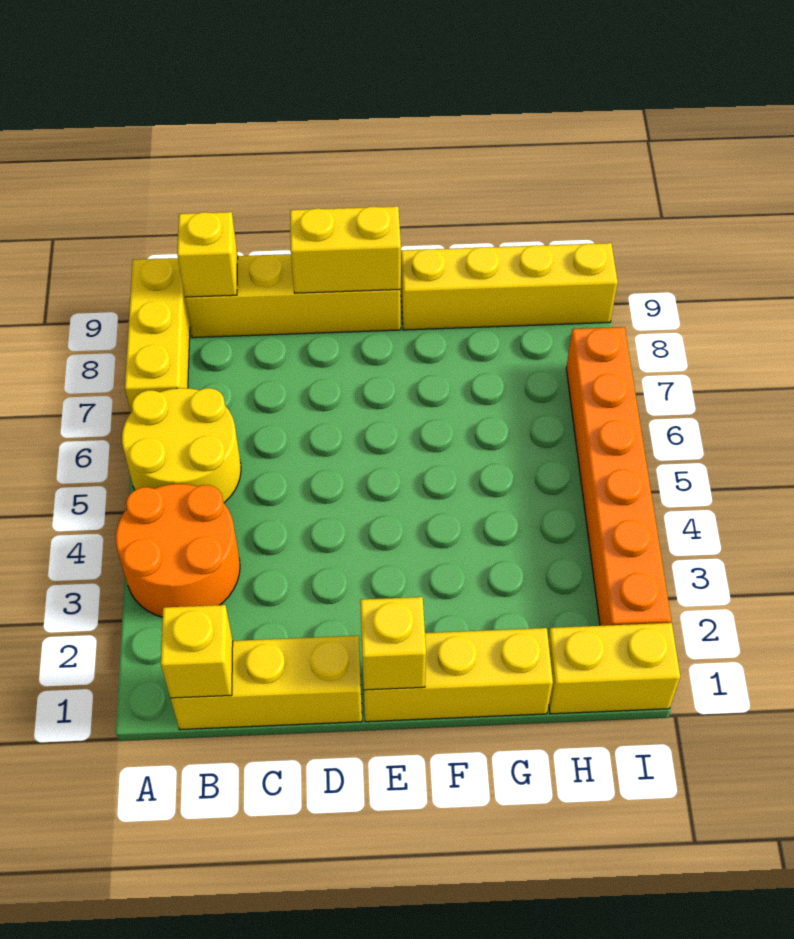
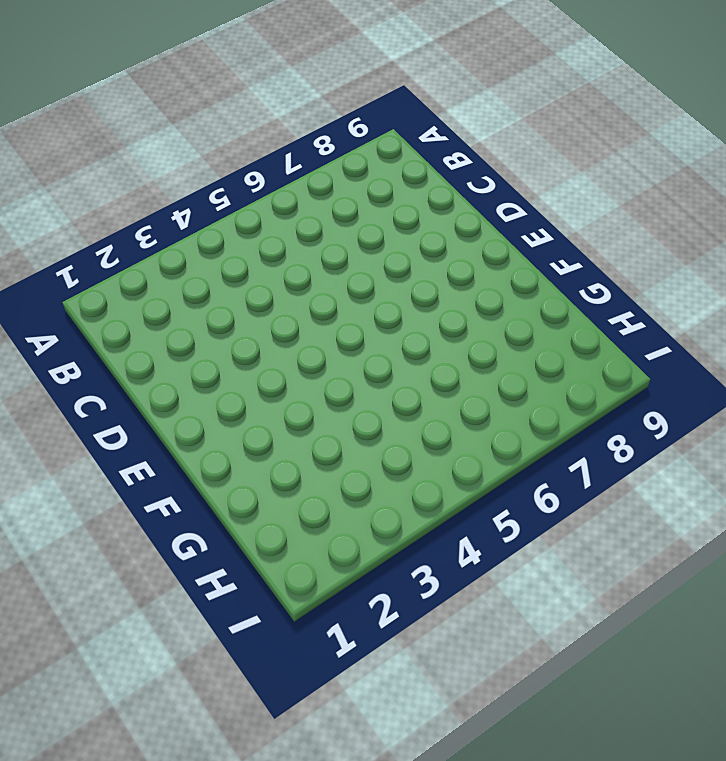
none -> orange round brick A3:B4 level 1
none -> yellow round brick A5:B6 level 1
none -> yellow brick A7:A9 level 1

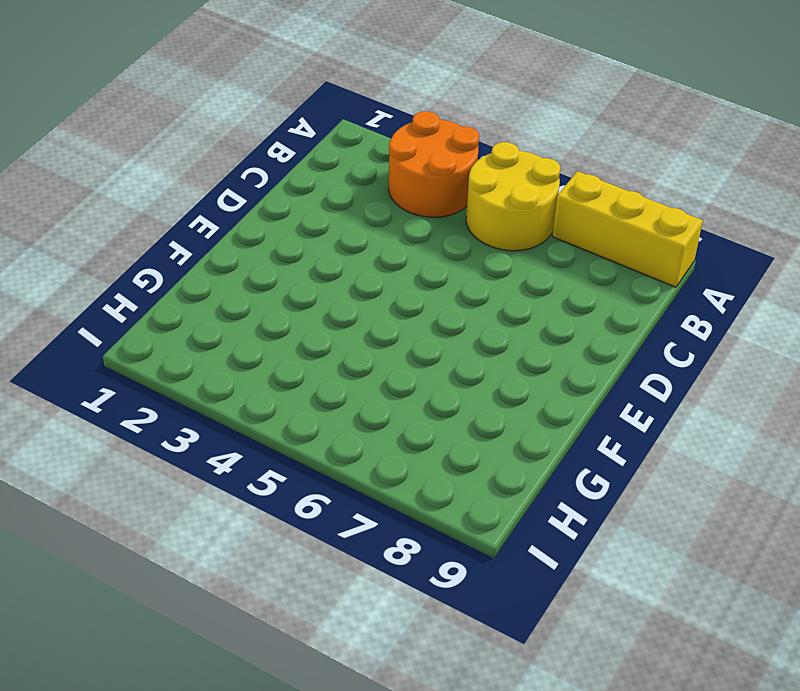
none -> yellow brick B1:D1 level 1
none -> yellow brick B9:E9 level 1
none -> yellow brick E1:G1 level 1

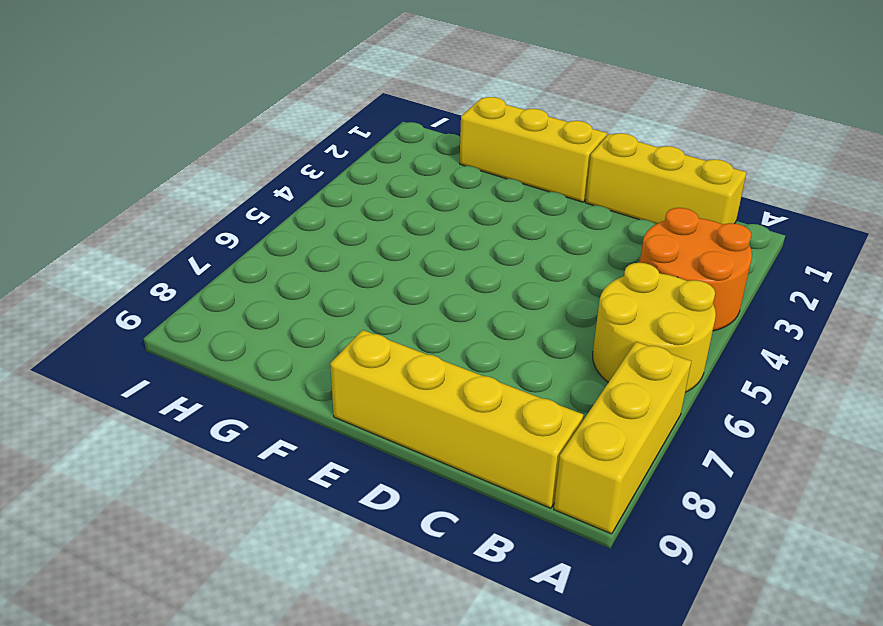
none -> yellow brick F9:I9 level 1
none -> yellow brick H1:I1 level 1
none -> orange brick I2:I7 level 1

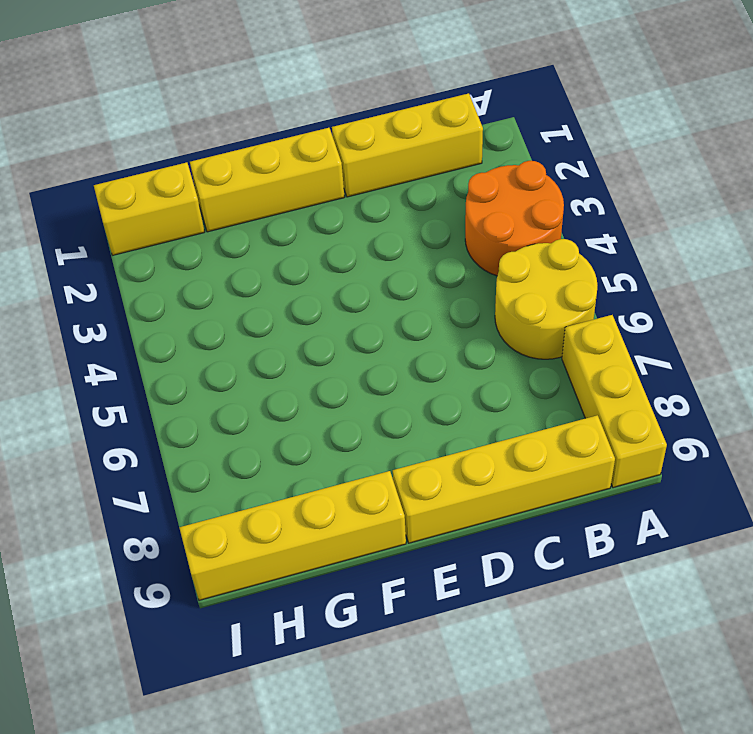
none -> orange brick I2:I7 level 1
none -> yellow brick B1 level 2
none -> yellow brick B9 level 2

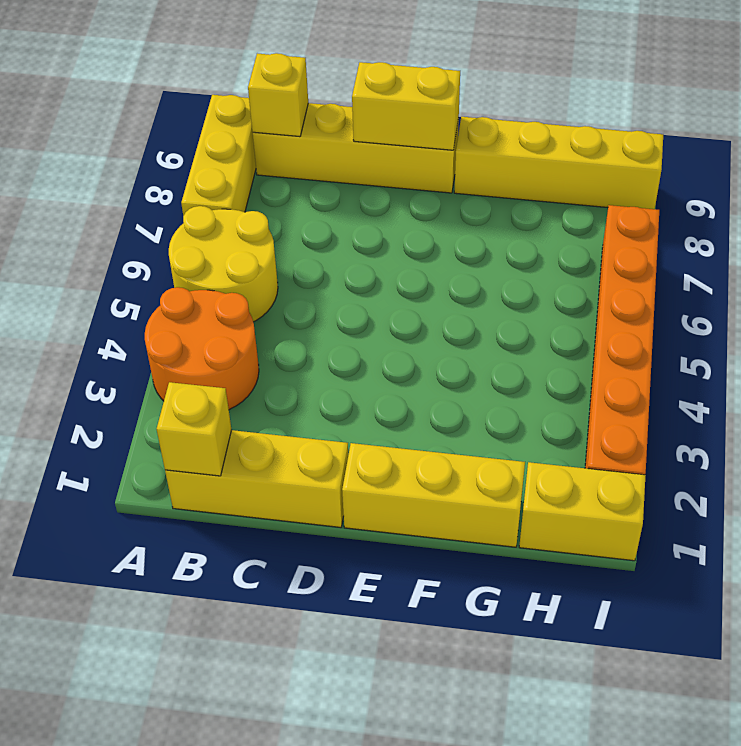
none -> yellow brick E1 level 2

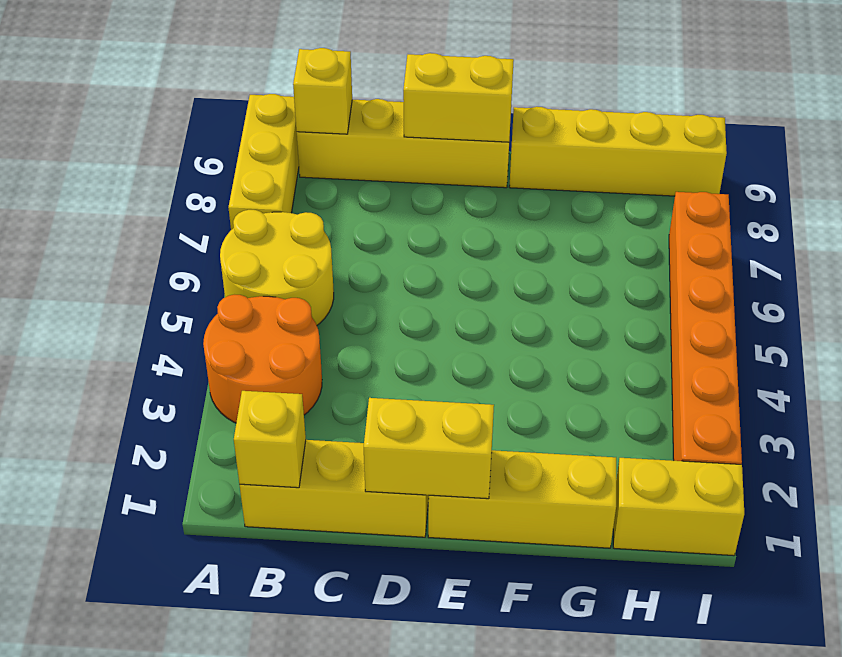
yellow brick D1:E1 level 2 -> yellow brick E1 level 2

